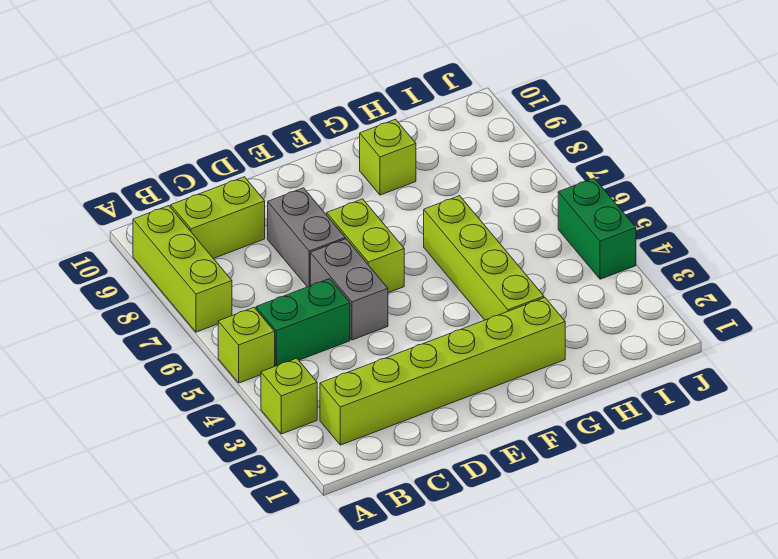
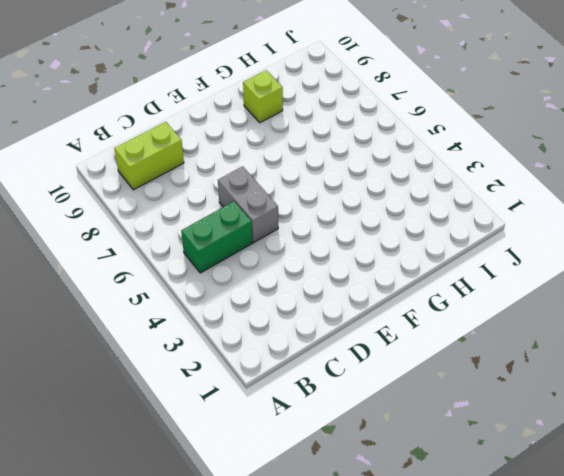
none -> lime brick A3 level 1
none -> lime brick A5 level 1
none -> lime brick A7:A9 level 1

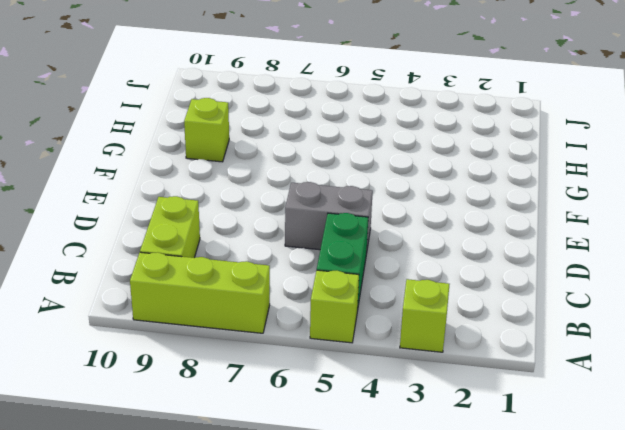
none -> lime brick B2:G2 level 1
none -> grey brick D7:D8 level 1
none -> lime brick E6:E7 level 1

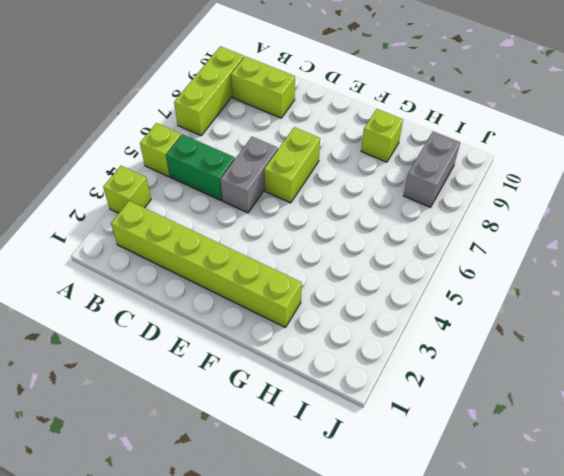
grey brick I8:I9 level 1 -> grey brick D7:D8 level 1
none -> lime brick G3:G6 level 1
none -> green brick J4:J5 level 1

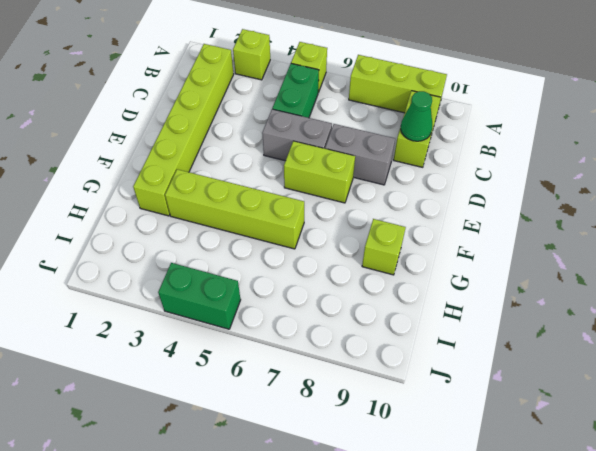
green cone C9 level 2 -> none

